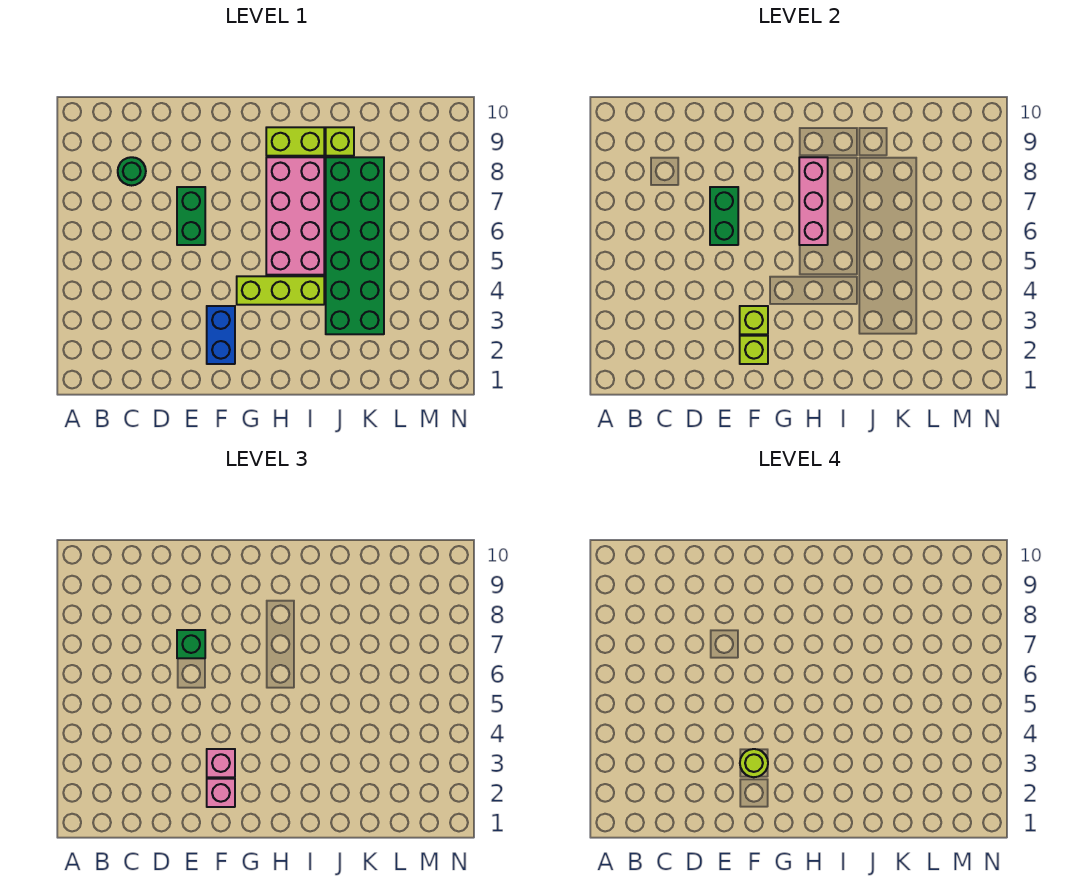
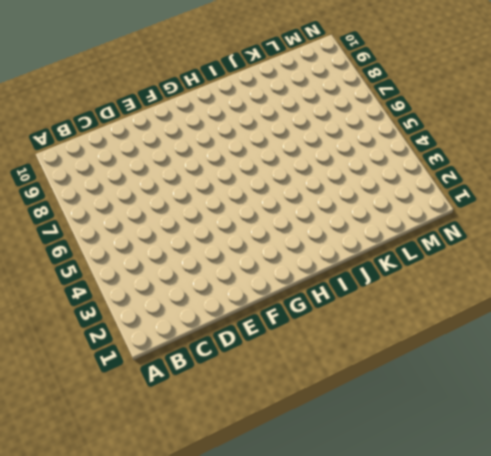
none -> green round brick C8 level 1
none -> green brick E6:E7 level 1
none -> blue brick F2:F3 level 1

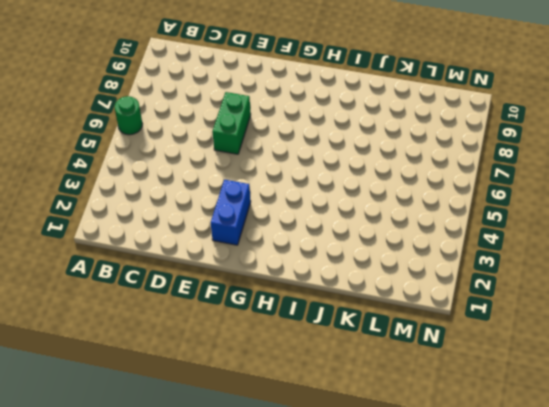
green round brick A6 level 1 -> green round brick C8 level 1
none -> lime brick G4:I4 level 1
none -> pink brick H5:I8 level 1
none -> lime brick H9:I9 level 1

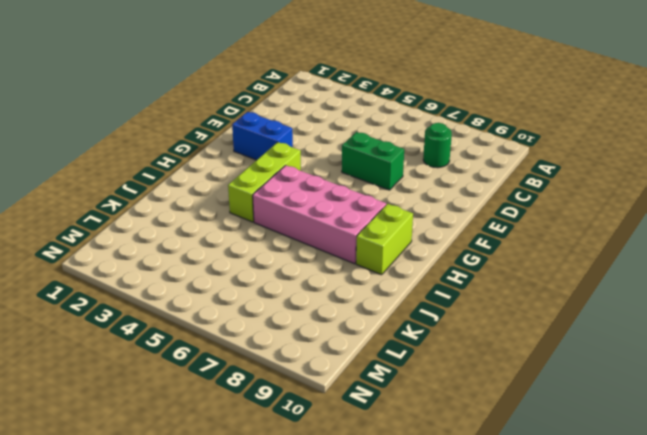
none -> green brick J3:K8 level 1
none -> lime brick J9 level 1
none -> green brick E6:E7 level 2

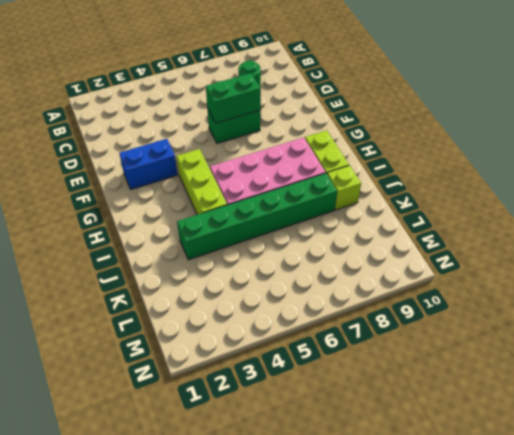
green brick J3:J8 level 1 -> green brick J3:K8 level 1
none -> lime brick F2 level 2
none -> lime brick F3 level 2
none -> pink brick H6:H8 level 2

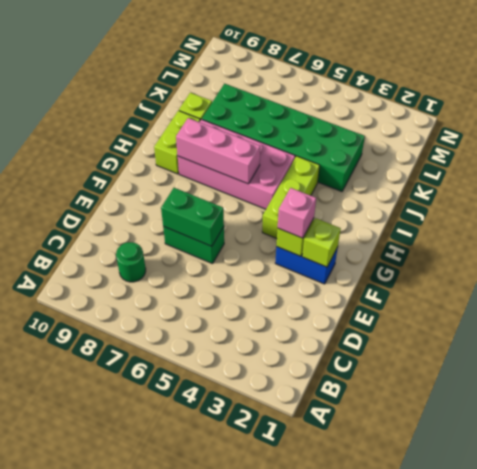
none -> green brick E7 level 3
none -> pink brick F2 level 3
none -> lime round brick F3 level 4

